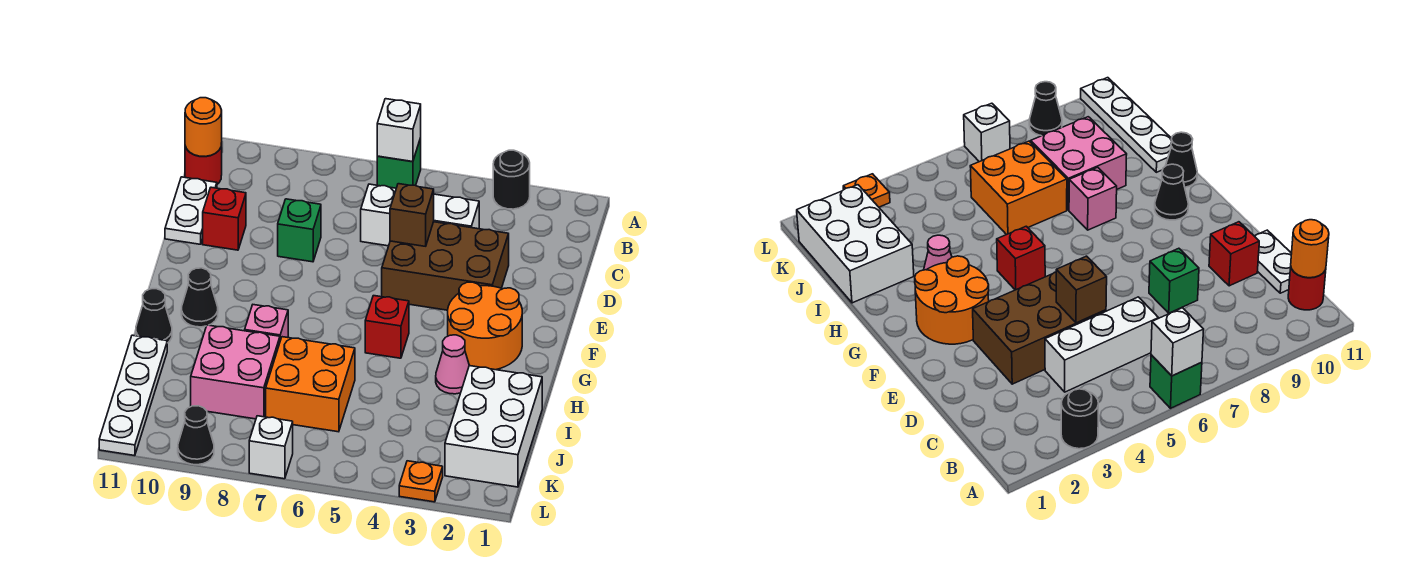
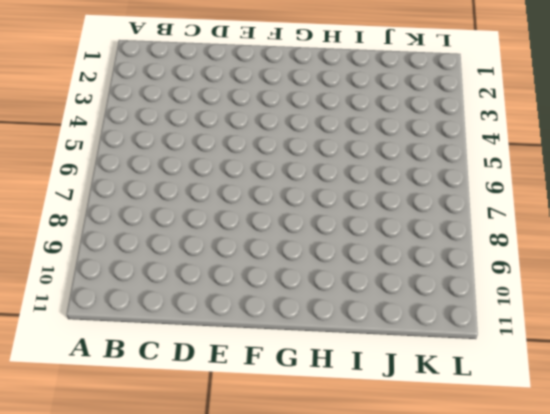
none -> black round brick A3 level 1
none -> green brick A6 level 1
none -> red round brick B11 level 1

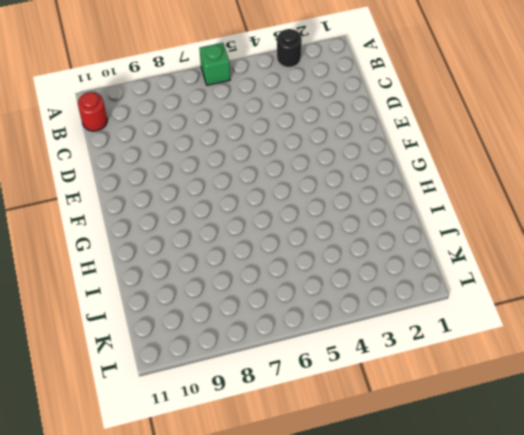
none -> white brick C4:C6 level 1
none -> white plate C11:D11 level 1
none -> brown brick D3:E5 level 1

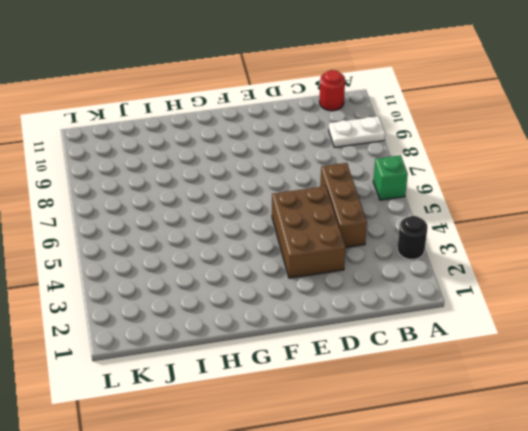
white plate A9:B9 level 1 -> white plate C11:D11 level 1
brown brick C4:C6 level 1 -> white brick C4:C6 level 1
none -> green brick D8 level 1
none -> red brick D10 level 1
none -> orange round brick F2:G3 level 1

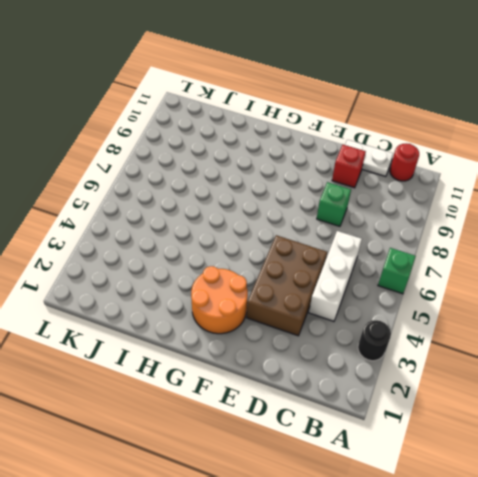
none -> red brick G5 level 1
none -> black cone G10 level 1
none -> pink cone H3 level 1

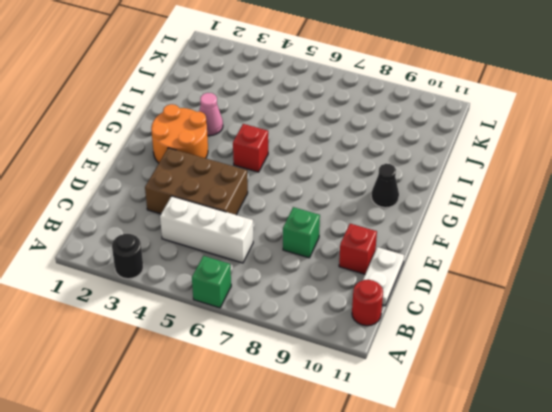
none -> pink brick H8 level 1
none -> black cone H11 level 1
none -> white brick I1:K2 level 1

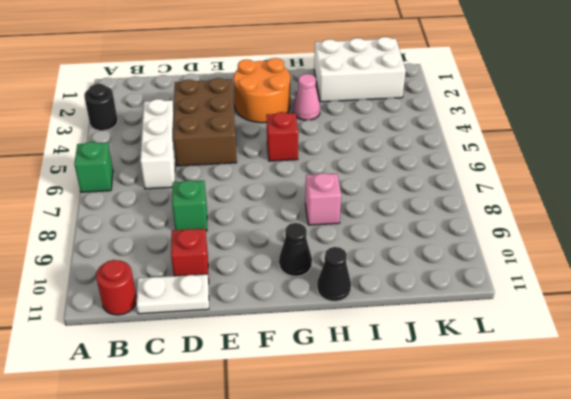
none -> orange brick I6:J7 level 1
none -> pink brick I8:J9 level 1
none -> white plate I11:L11 level 1

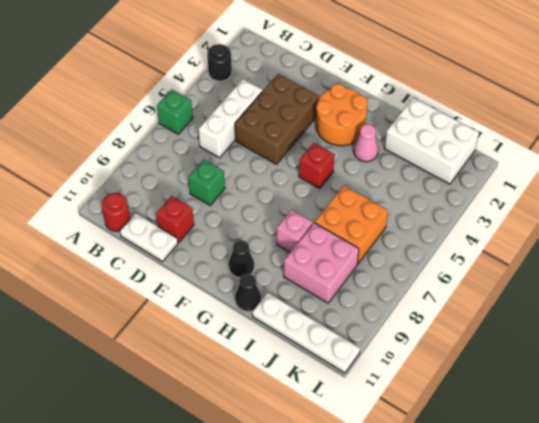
none -> orange plate L3 level 1
none -> white brick L7 level 1
none -> black cone L9 level 1

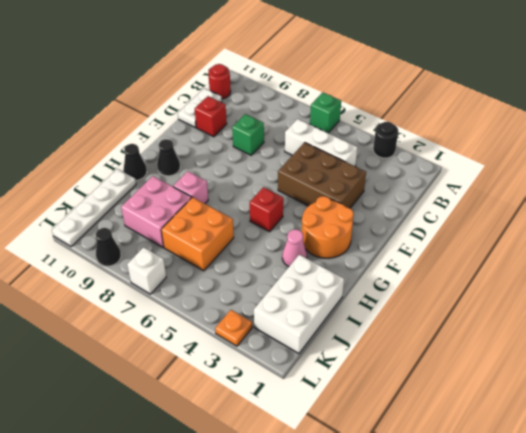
none -> white brick A6 level 2
none -> orange round brick B11 level 2
none -> brown brick D5 level 2

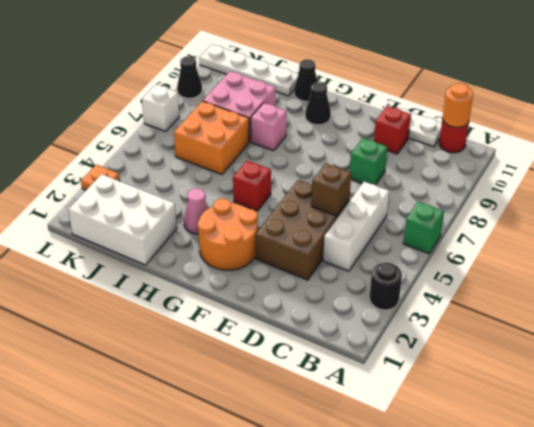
none -> white brick A6 level 2

